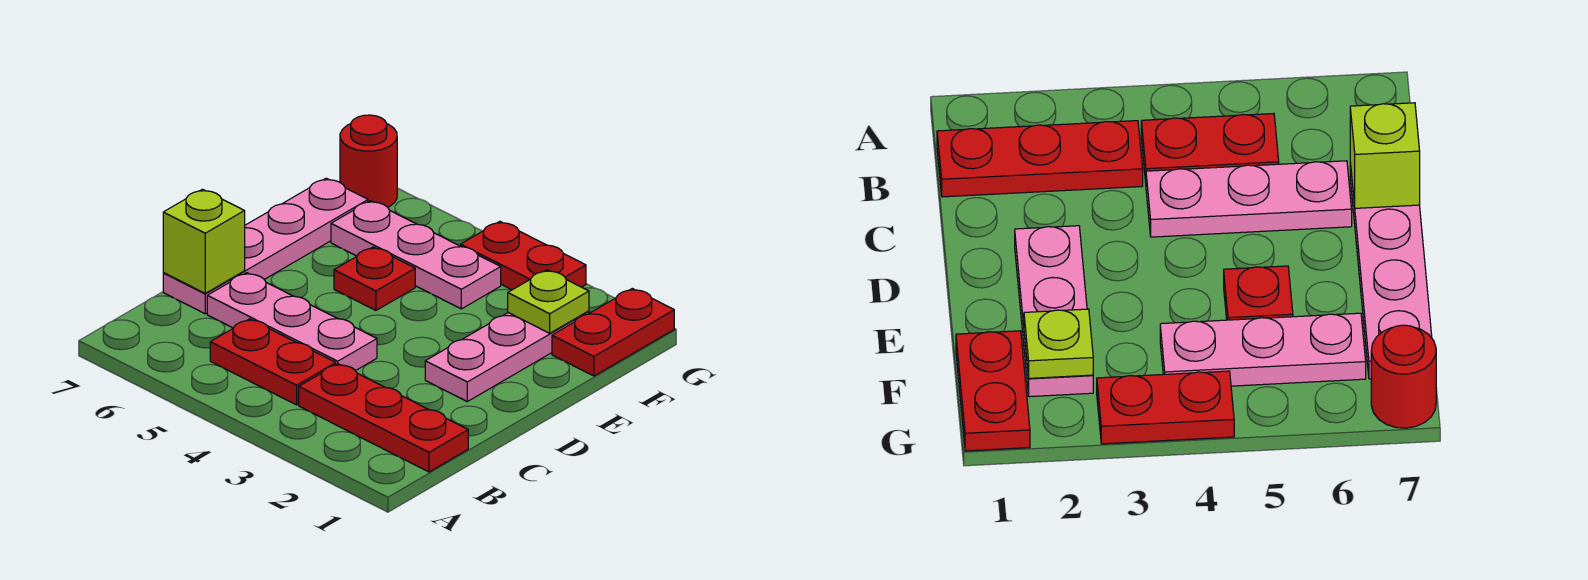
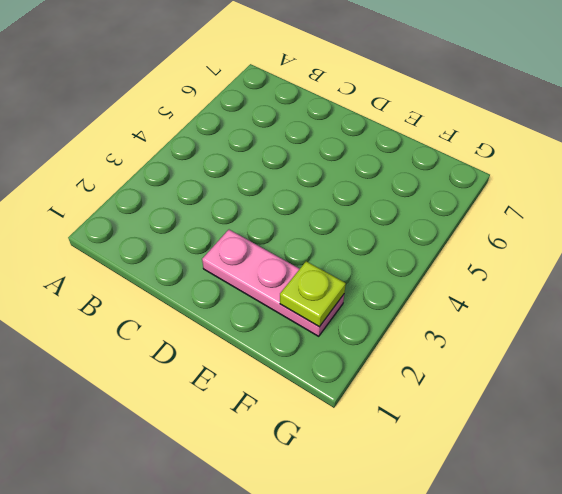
none -> red plate B1:B3 level 1
none -> red plate B4:B5 level 1
none -> pink plate C4:C6 level 1

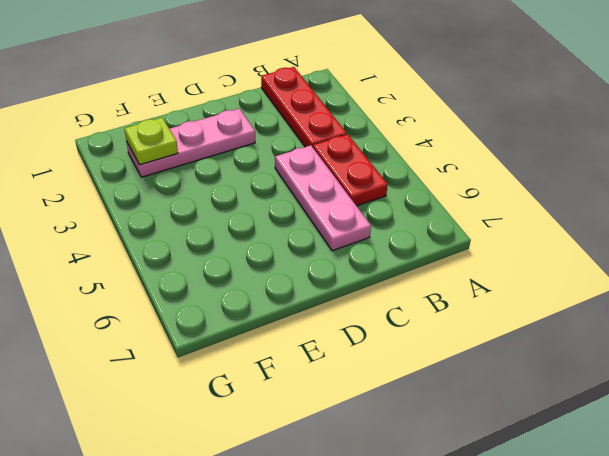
none -> pink plate C7:F7 level 1
none -> red plate E5 level 1
none -> red plate F1:G1 level 1

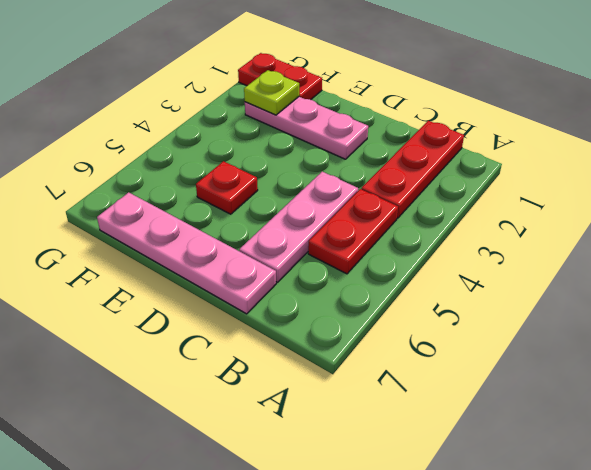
none -> pink plate F4:F6 level 1
none -> red plate G3:G4 level 1
none -> red round brick G7 level 1

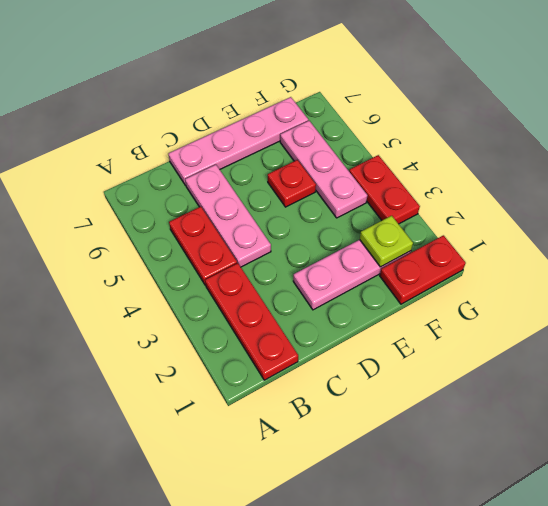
none -> red round brick G7 level 1
none -> lime brick C7 level 2

